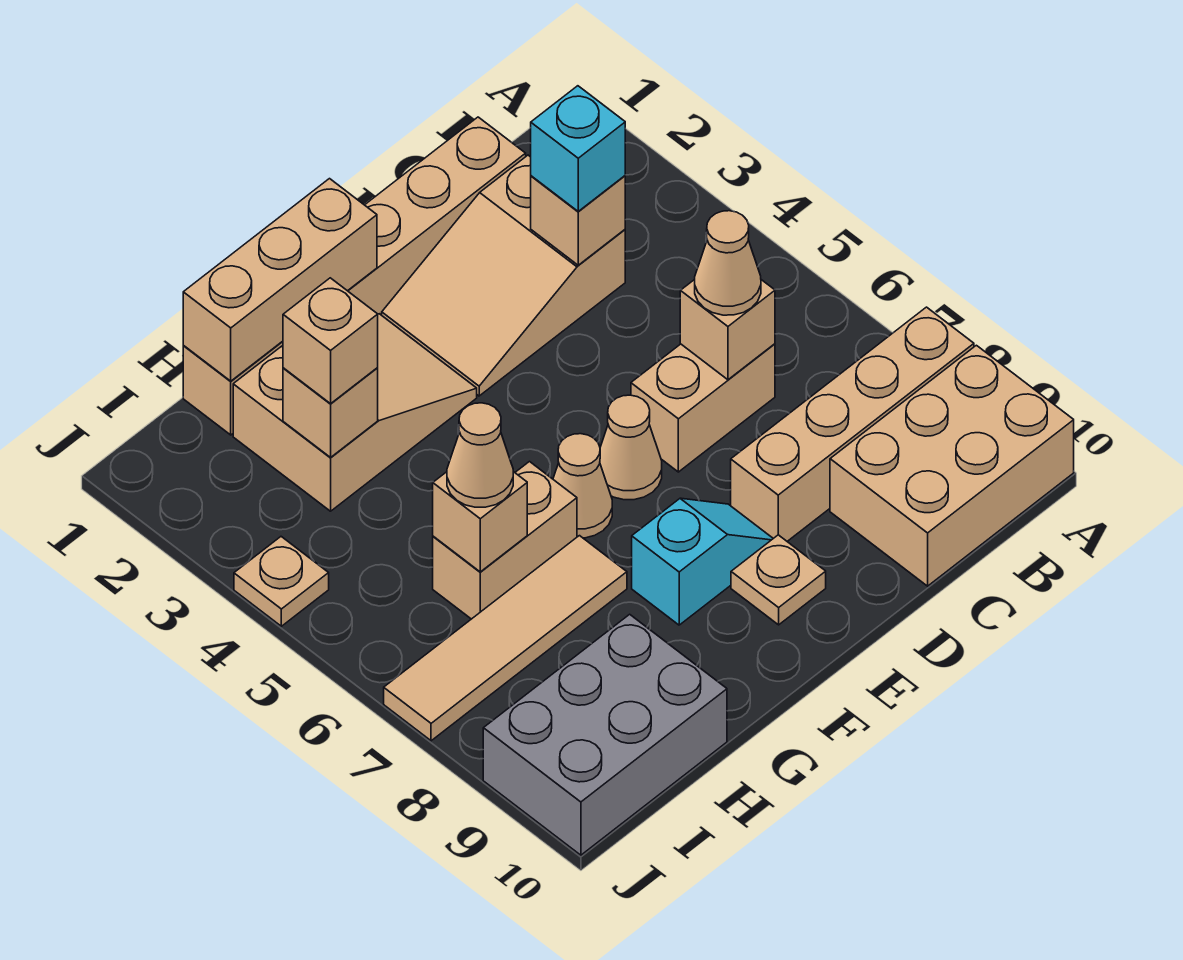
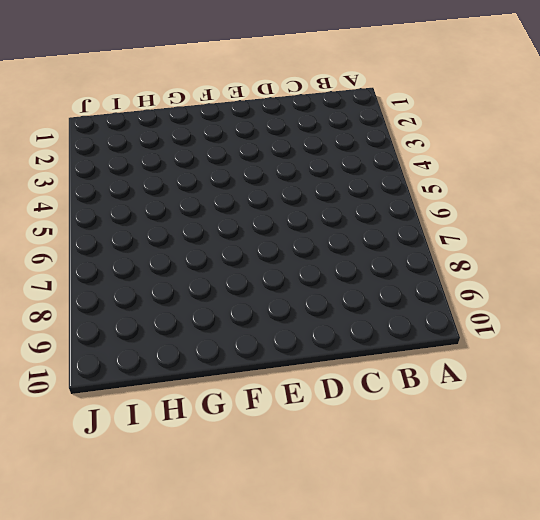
none -> tan brick A8:D8 level 1
none -> tan brick A9:C10 level 1
none -> tan brick C1:H1 level 1

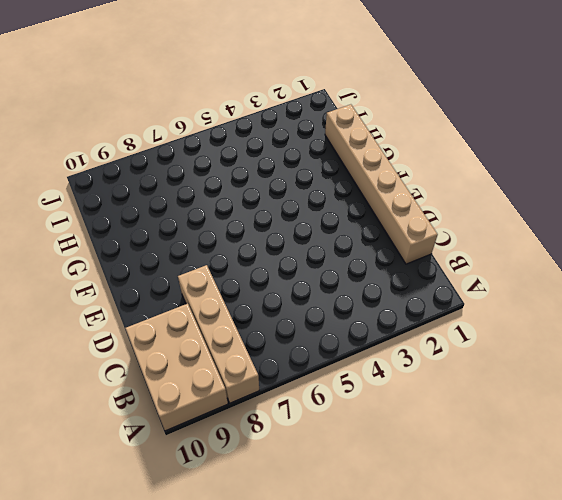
none -> tan slope C2:E3 level 1 top C
none -> tan brick C6:D6 level 1
none -> tan cone E6 level 1

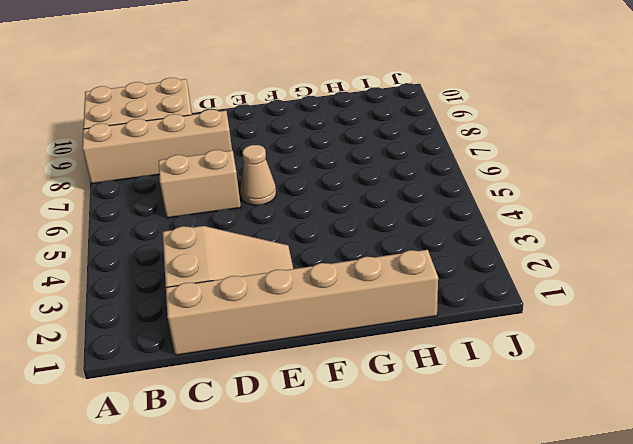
none -> cyan slope E8:F8 level 1 top F
none -> tan plate E9 level 1
none -> tan slope F2:H3 level 1 top H

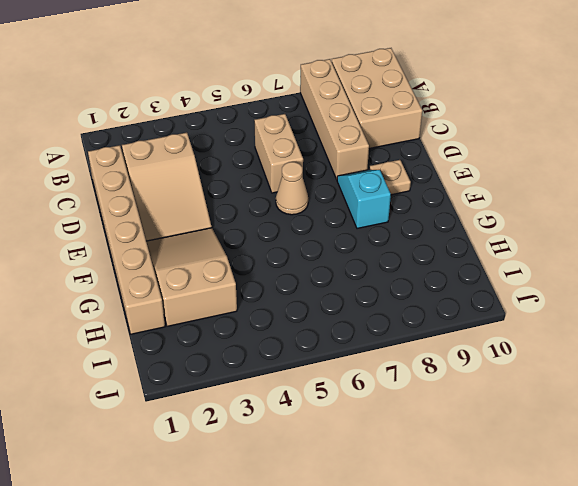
none -> tan cone F6 level 1
none -> tan brick G6:H6 level 1
none -> tan tile G7:J7 level 1

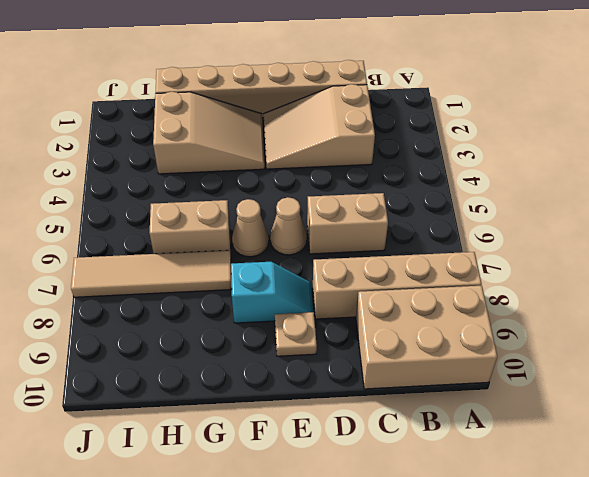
none -> grey brick H9:J10 level 1
none -> tan plate J4 level 1
none -> tan brick C3 level 2

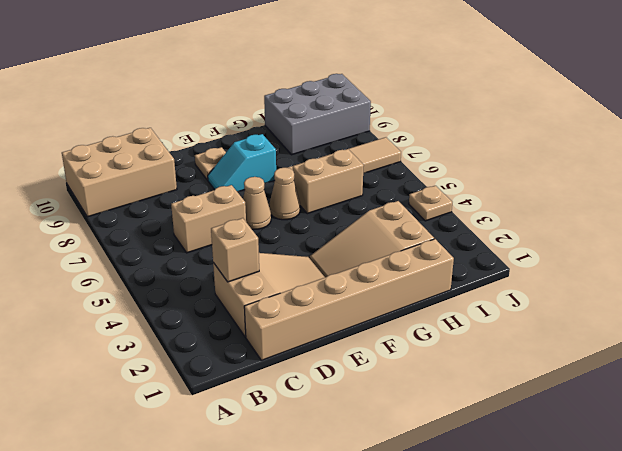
none -> tan brick A8:D8 level 1
none -> tan brick C6 level 2
none -> tan brick F1:H1 level 2

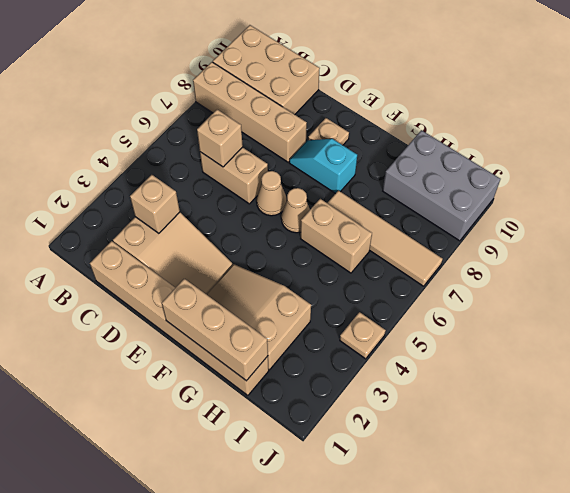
none -> tan brick H3 level 2
none -> tan brick H6 level 2
none -> cyan brick C3 level 3

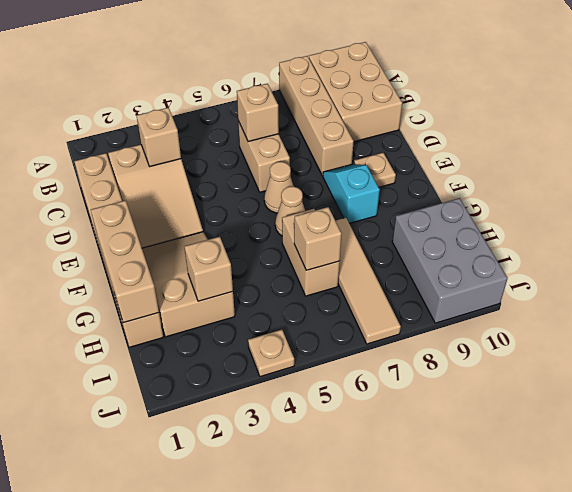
none -> cyan brick C3 level 3
none -> tan cone C6 level 3
none -> tan brick H3 level 3

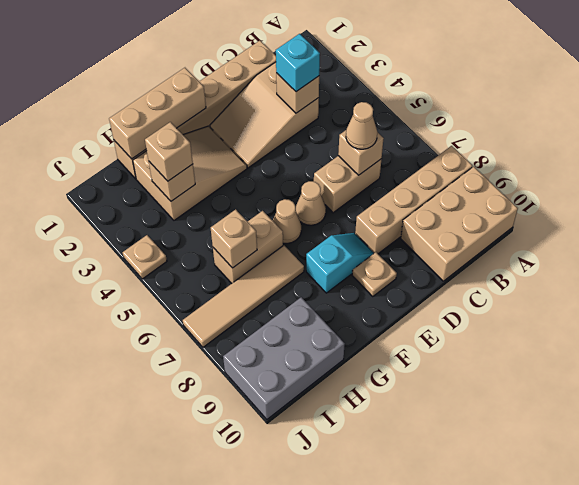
none -> tan cone H6 level 3

